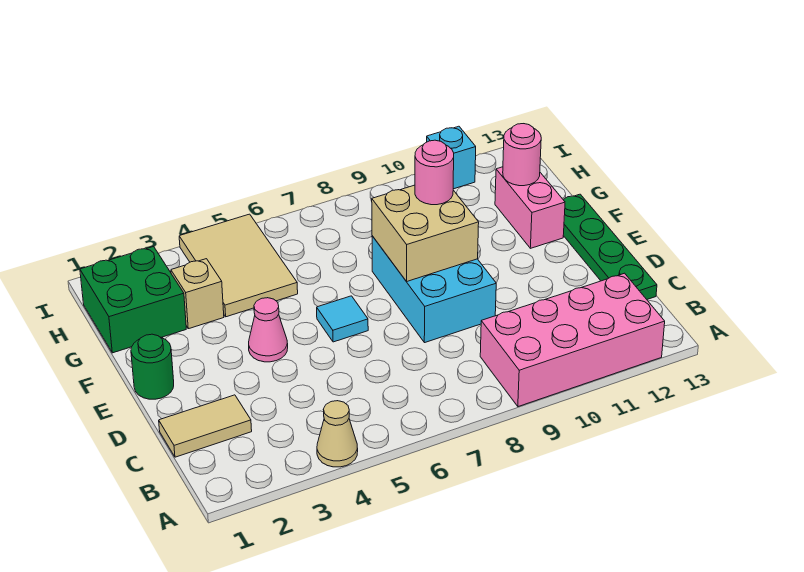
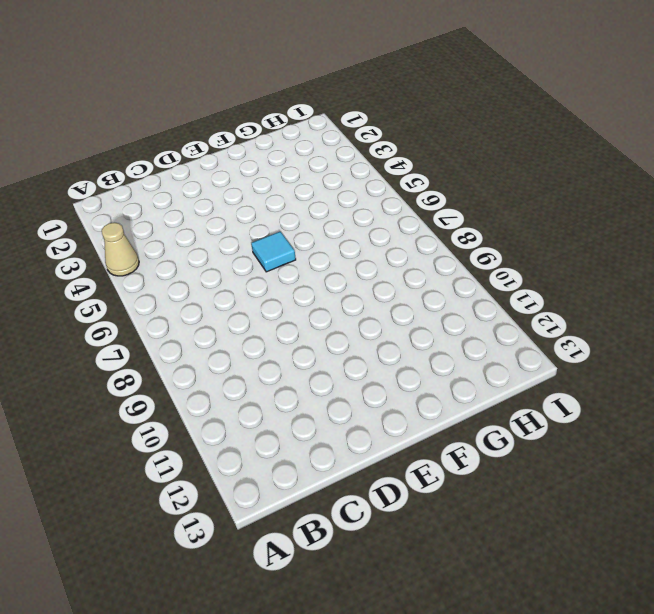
none -> pink brick A9:B12 level 1
none -> tan tile C1:C2 level 1
none -> green plate C13:F13 level 1

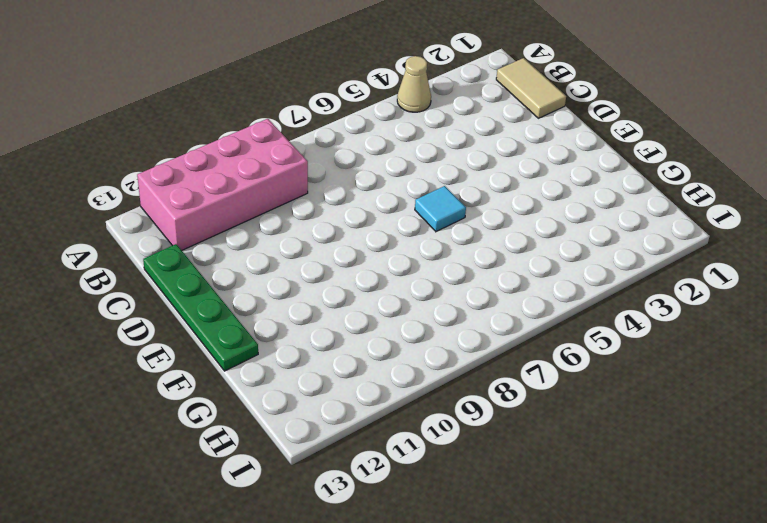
tan tile B1:C1 level 1 -> tan tile C1:C2 level 1
none -> cyan brick D8:F9 level 1
none -> green round brick E1 level 1
none -> pink cone E4 level 1

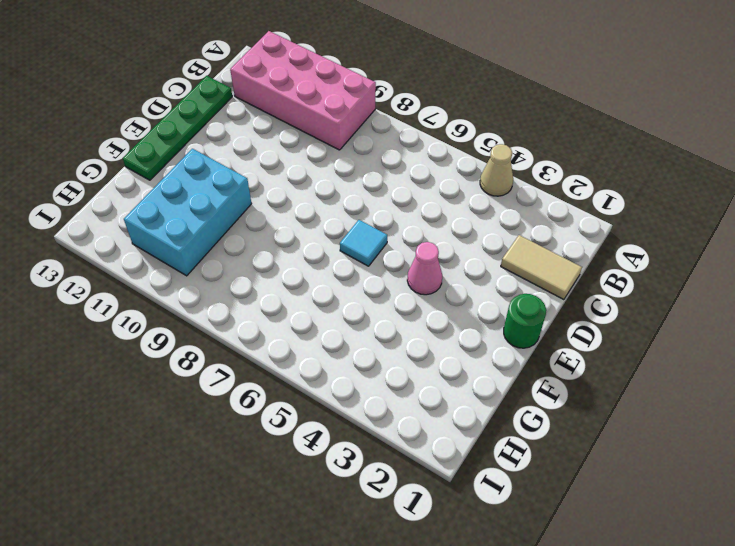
cyan brick F10:H11 level 1 -> cyan brick D8:F9 level 1
none -> pink brick F12:G12 level 1
none -> green brick G1:H2 level 1
none -> tan brick G3 level 1

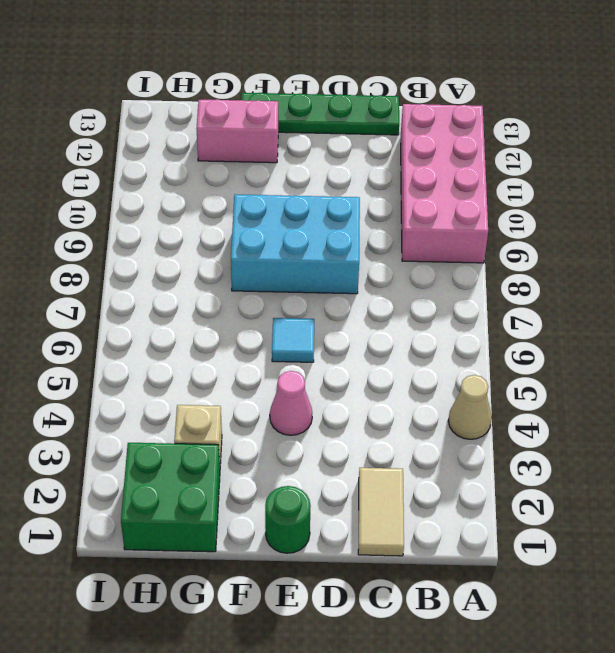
none -> tan tile G4:I5 level 1
none -> cyan brick I11 level 1
none -> tan brick E8:F9 level 2

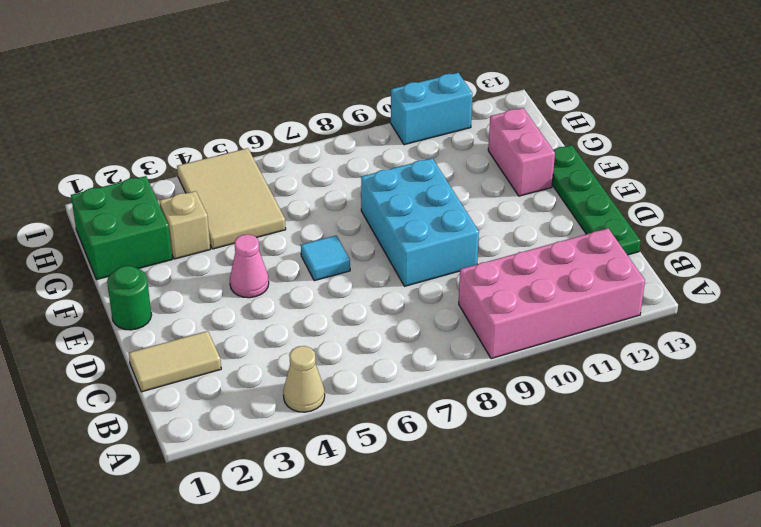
cyan brick I10:I11 level 1 -> cyan brick I11 level 1
none -> tan brick E8:F9 level 2
none -> pink round brick G12 level 2
none -> pink round brick F9 level 3

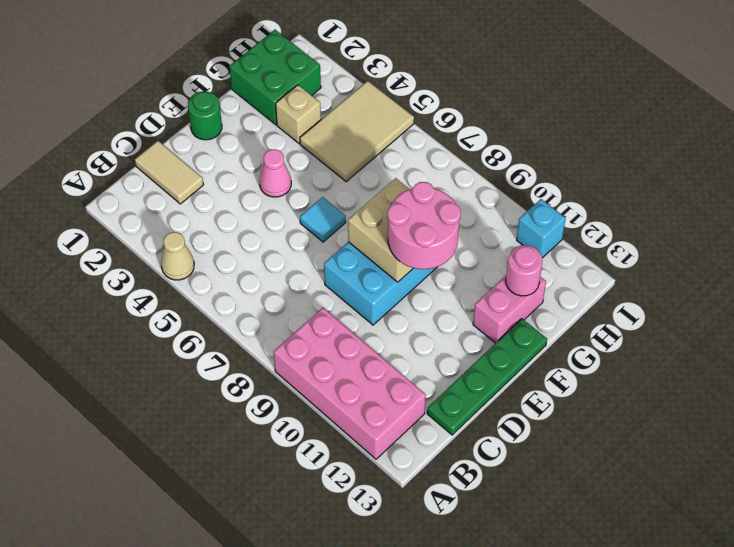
pink round brick E9:F10 level 3 -> pink round brick F9 level 3

